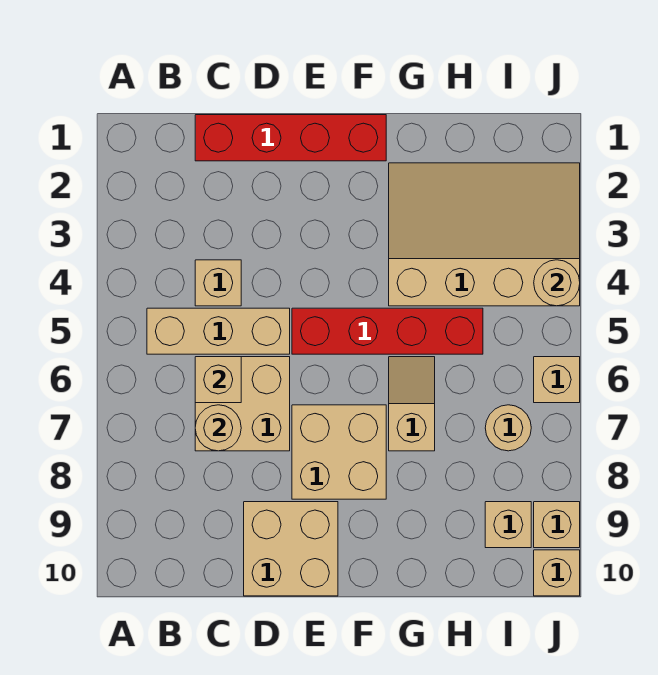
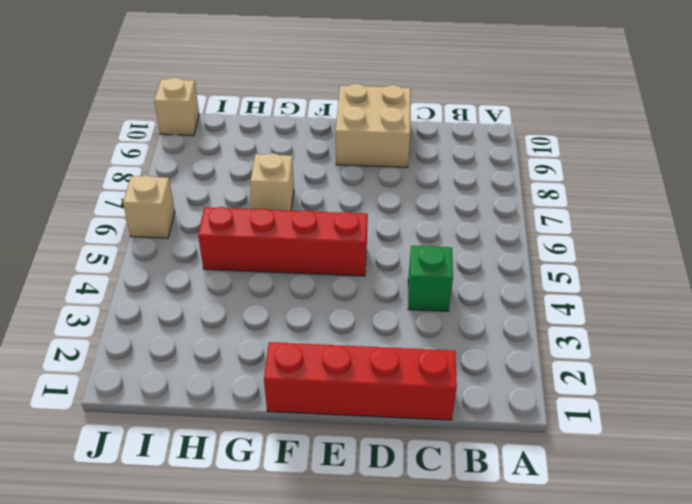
green brick C4 level 1 -> tan brick C4 level 1
none -> tan brick B5:D5 level 1
none -> tan brick C6:D7 level 1
none -> tan brick E7:F8 level 1

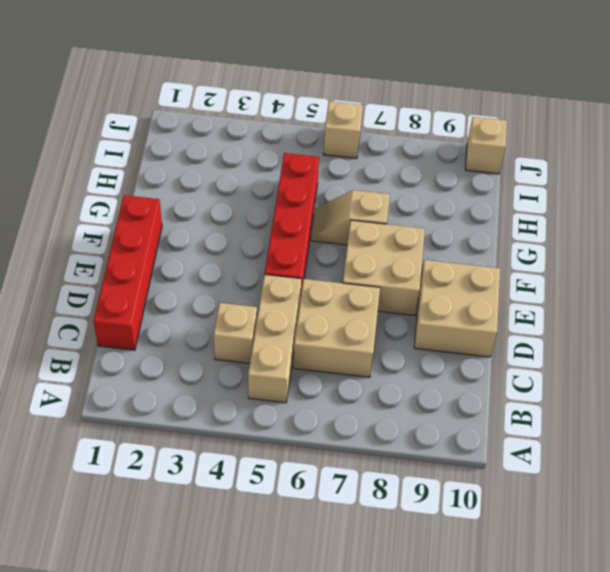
none -> tan slope G2:J4 level 1 top 4
none -> tan round brick I7 level 1
none -> tan brick I9 level 1

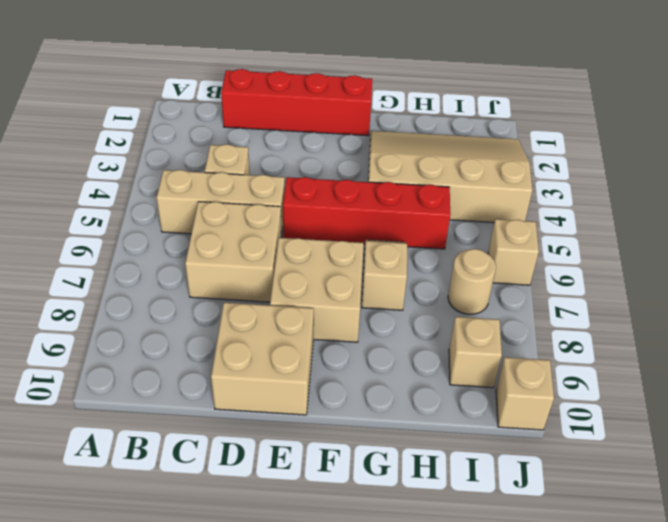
none -> tan brick J9 level 1
none -> tan brick C6 level 2
none -> tan round brick C7 level 2

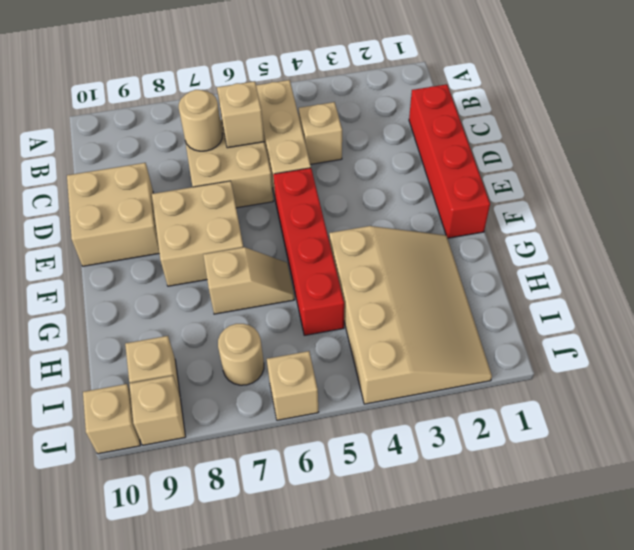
none -> tan round brick J4 level 2

